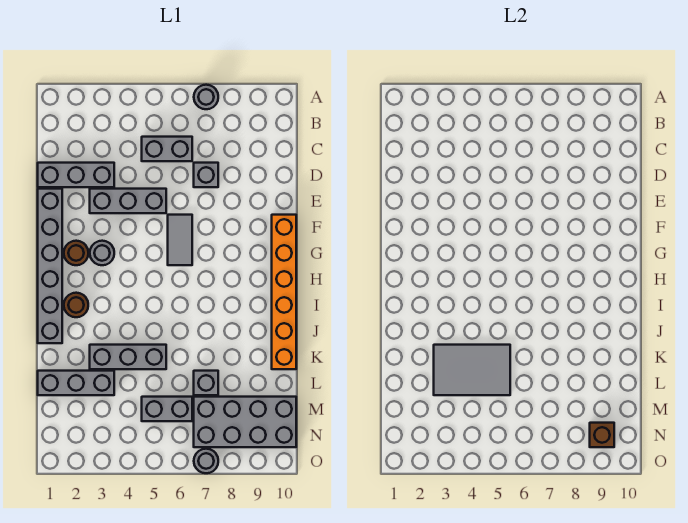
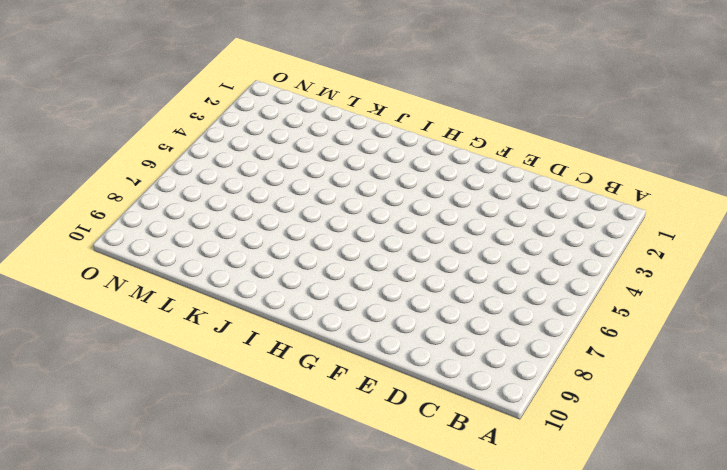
none -> grey round brick A7 level 1
none -> grey brick C5:C6 level 1
none -> grey brick D1:D3 level 1

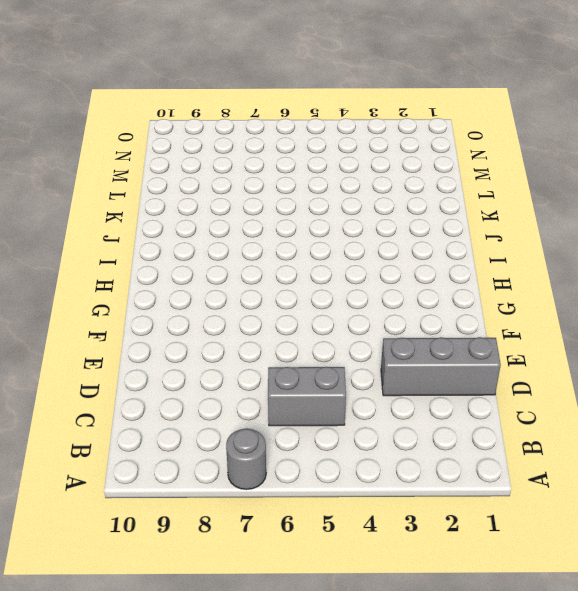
none -> grey brick D7 level 1
none -> grey brick E1:J1 level 1
none -> grey brick E3:E5 level 1

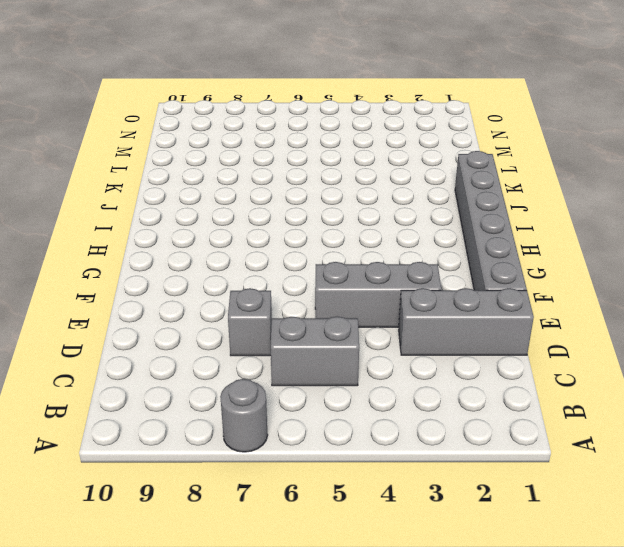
none -> grey tile F6:G6 level 1
none -> orange brick F10:K10 level 1
none -> brown round brick G2 level 1

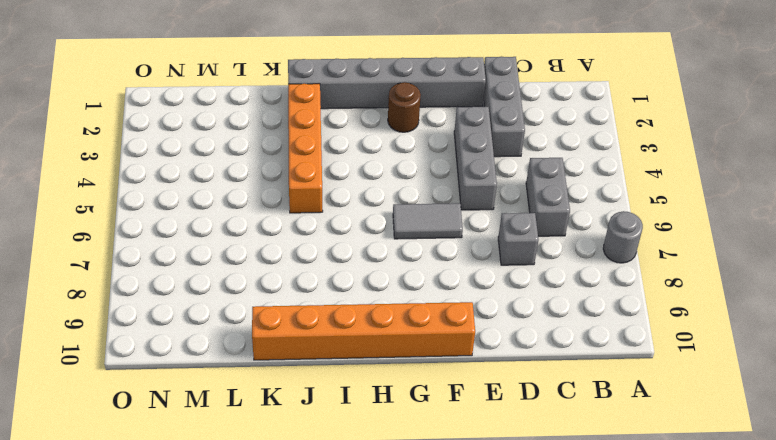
orange brick J2:J5 level 1 -> none
none -> grey round brick G3 level 1
none -> brown round brick I2 level 1
none -> grey brick K3:K5 level 1

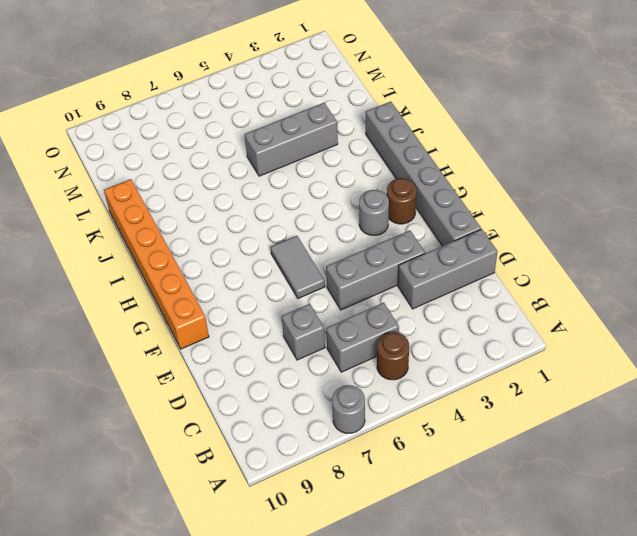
brown round brick B5 level 1 -> brown round brick I2 level 1
none -> grey brick L1:L3 level 1
none -> grey brick L7 level 1
none -> grey brick M5:M6 level 1

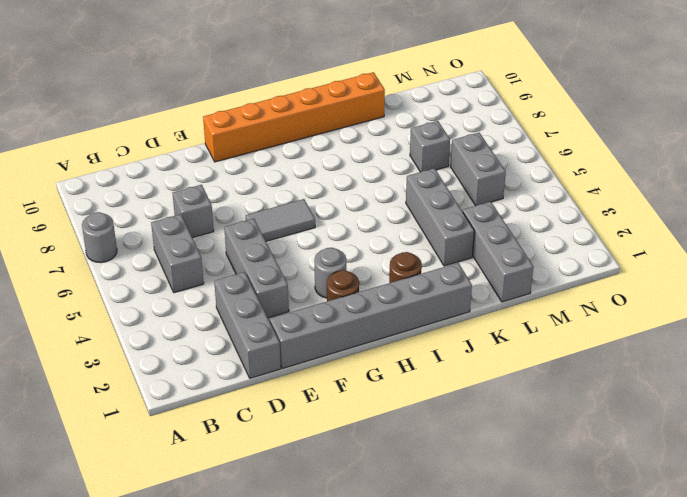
none -> grey brick M7:N10 level 1
none -> grey round brick O7 level 1
none -> grey tile K3:L5 level 2

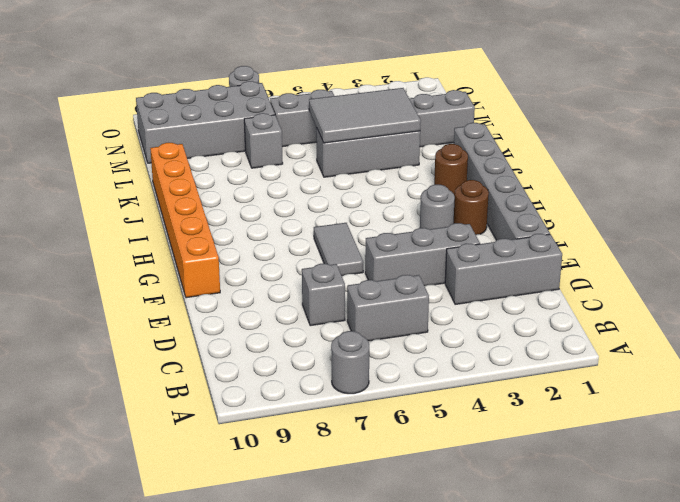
none -> brown brick N9 level 2

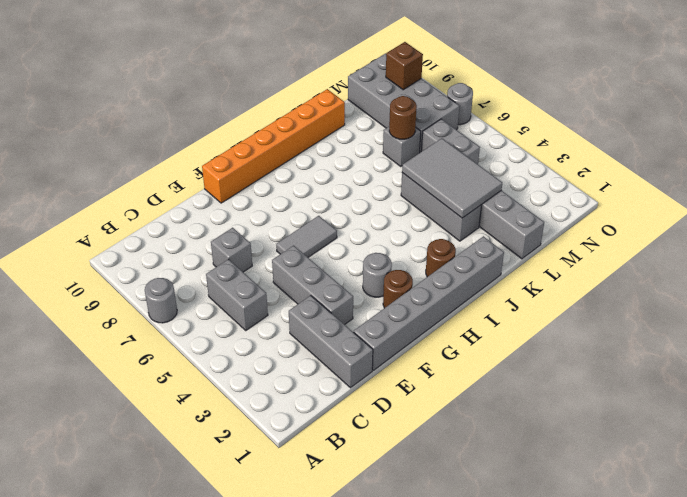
brown round brick L7 level 2 -> none

